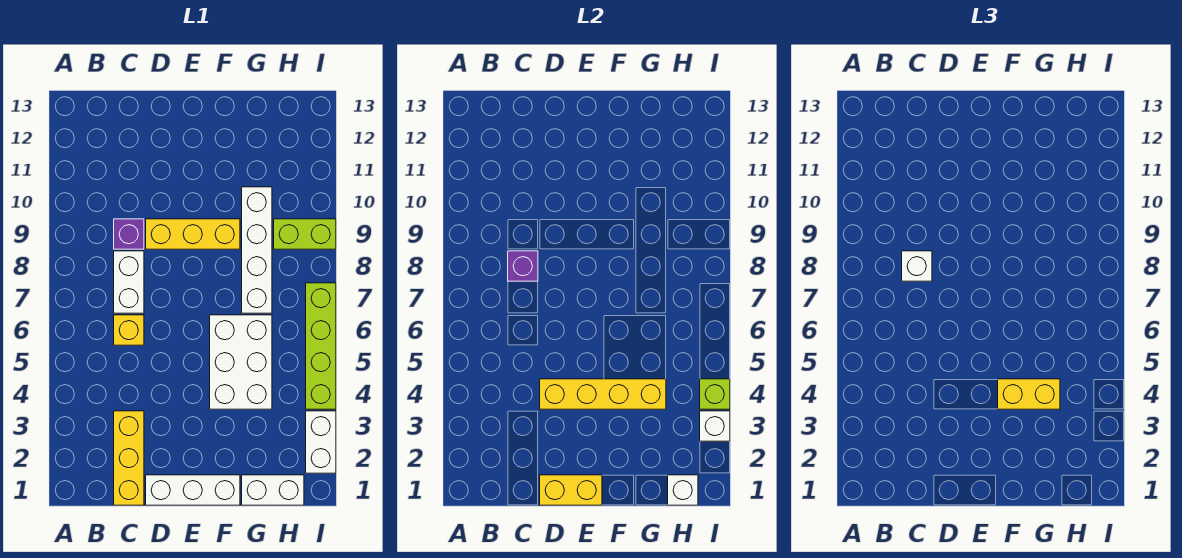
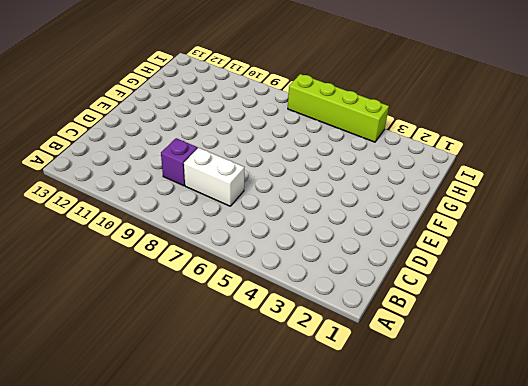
none -> yellow brick C1:C3 level 1
none -> yellow brick C6 level 1
none -> white brick D1:F1 level 1

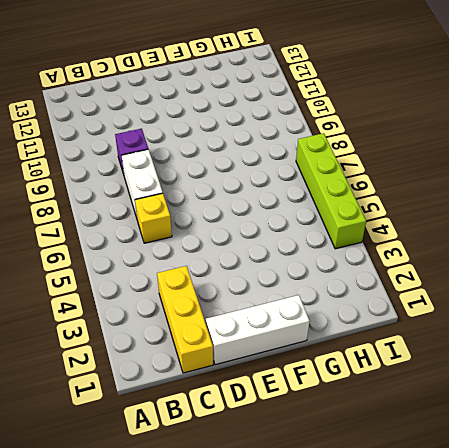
none -> yellow brick D9:F9 level 1
none -> white brick F4:G6 level 1
none -> white brick G1:H1 level 1

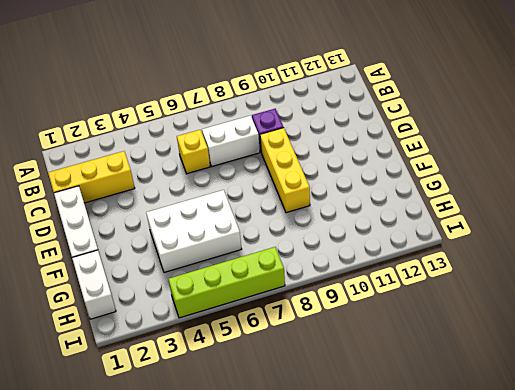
none -> white brick G7:G10 level 1
none -> lime brick H9:I9 level 1
none -> white brick I2:I3 level 1

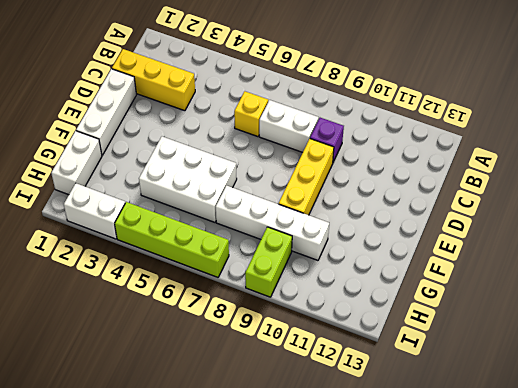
none -> purple brick C8 level 2
none -> yellow brick D1:E1 level 2
none -> yellow brick D4:G4 level 2

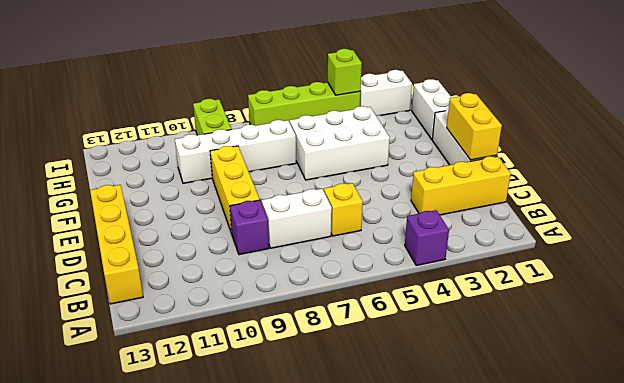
purple brick A4 level 1 -> purple brick C8 level 2
yellow brick B13:E13 level 1 -> yellow brick D4:G4 level 2
none -> white brick H1 level 2
none -> white brick I3 level 2
none -> white brick C8 level 3

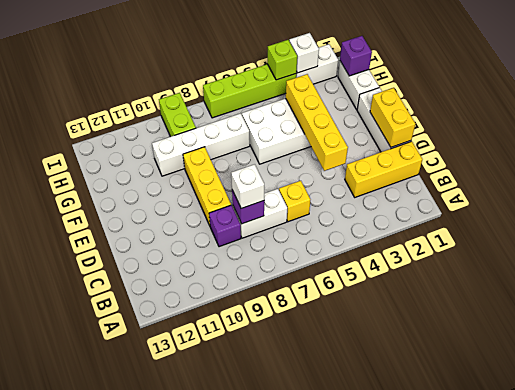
purple brick H1 level 2 -> white brick H1 level 2
none -> yellow brick F4:G4 level 3

